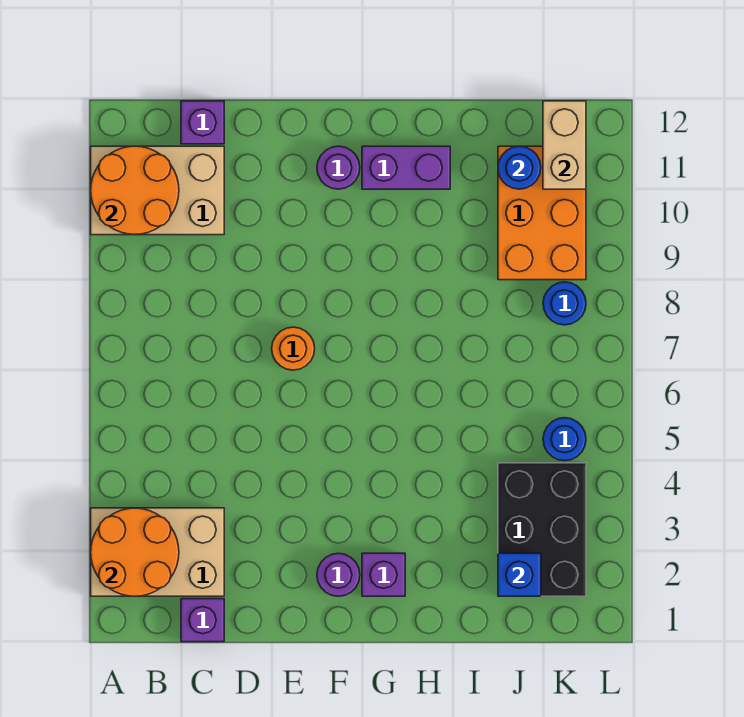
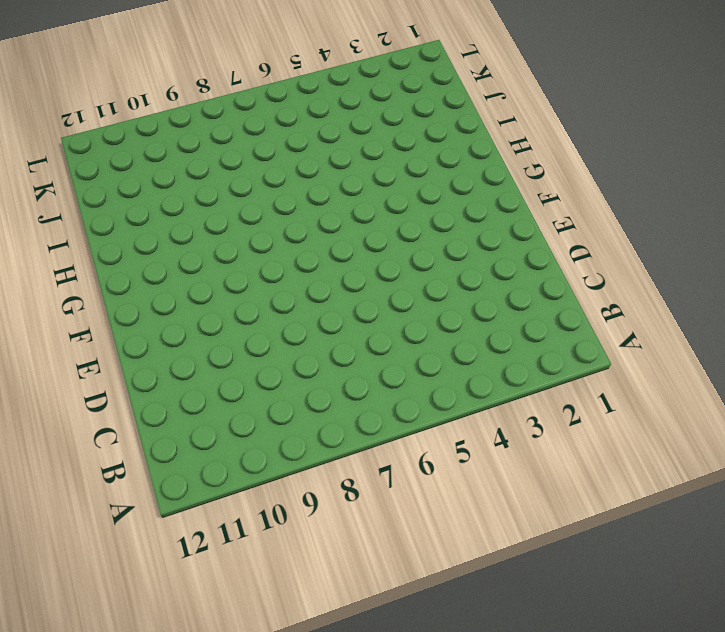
none -> tan brick A2:C3 level 1
none -> tan brick A10:C11 level 1
none -> purple brick C1 level 1

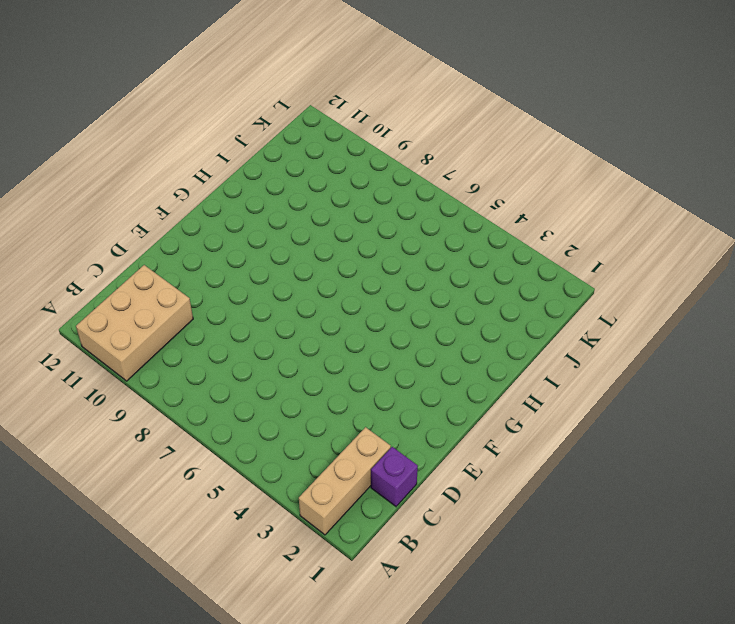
tan brick A2:C2 level 1 -> tan brick A2:C3 level 1
none -> purple brick C12 level 1
none -> orange round brick E7 level 1
none -> purple round brick F2 level 1

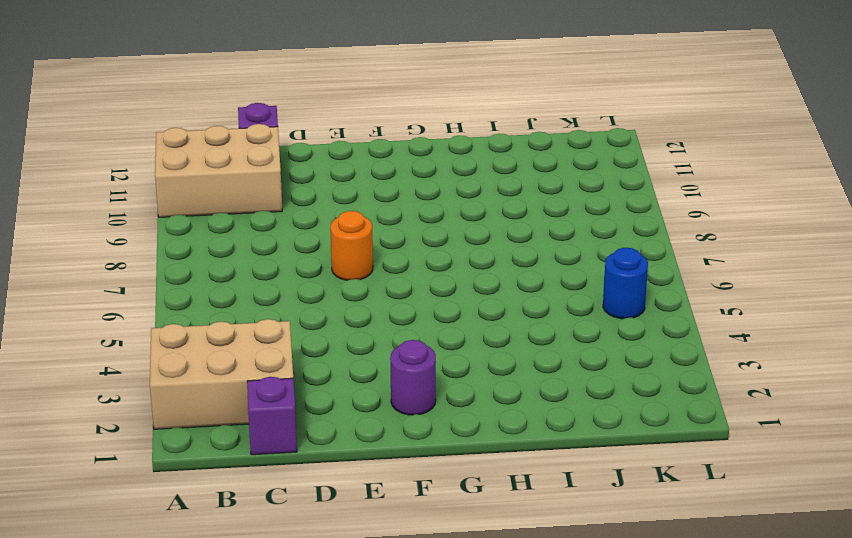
none -> purple round brick F11 level 1
none -> purple brick G2 level 1
none -> purple brick G11:H11 level 1

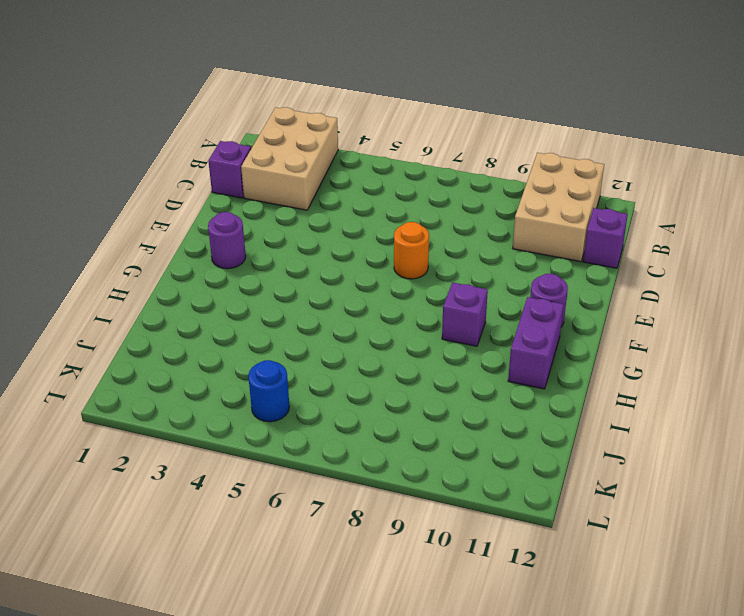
purple brick G9 level 1 -> purple brick G2 level 1
none -> black brick J2:K4 level 1
none -> orange brick J9:K11 level 1
none -> blue round brick K8 level 1

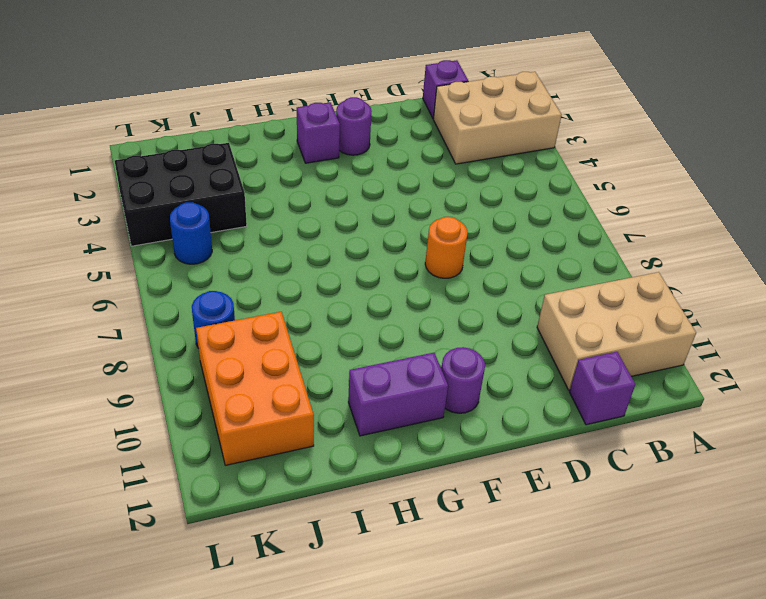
black brick J3:L4 level 1 -> black brick J2:K4 level 1
none -> orange round brick A2:B3 level 2
none -> orange round brick A10:B11 level 2
none -> blue brick J2 level 2

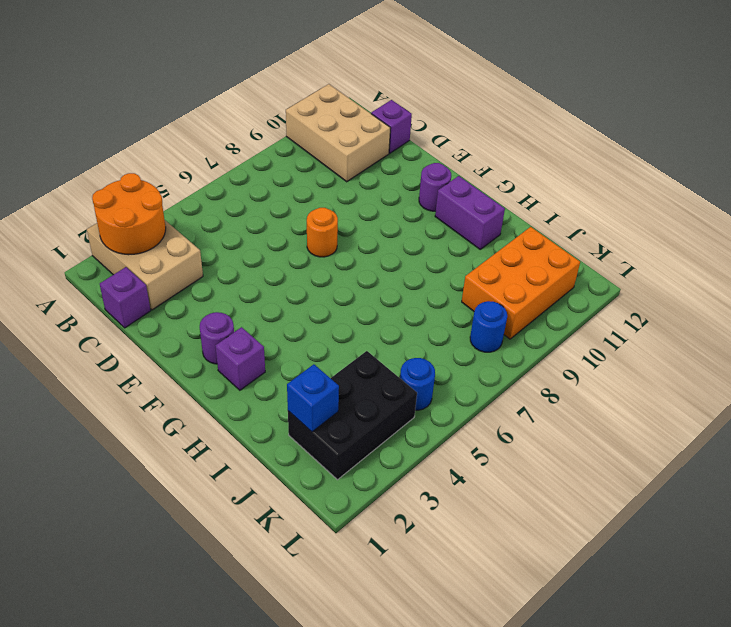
none -> orange round brick A10:B11 level 2
none -> blue round brick J11 level 2
none -> tan brick K11:K12 level 2

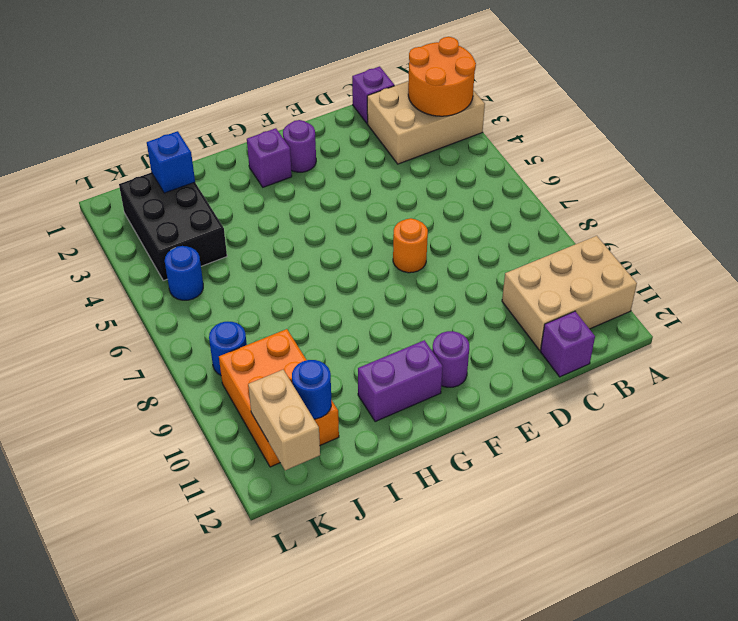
none -> orange round brick A10:B11 level 2

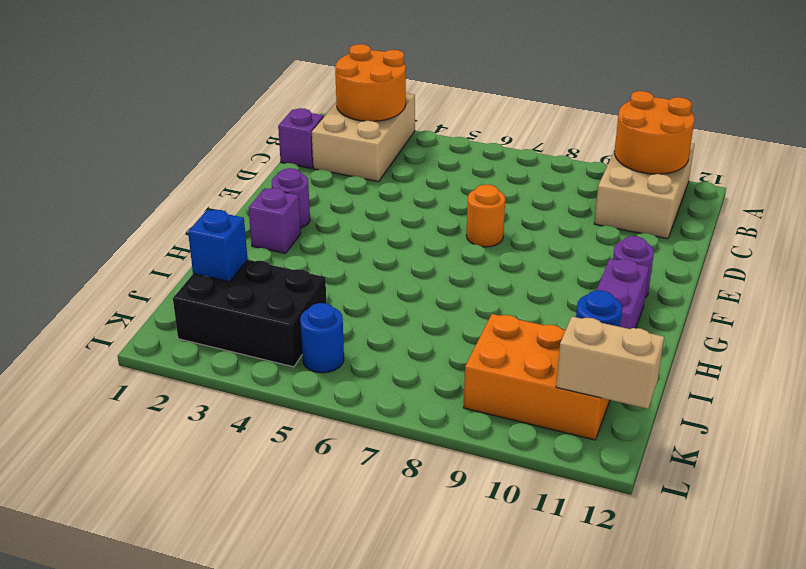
none -> purple brick C12 level 1
none -> blue round brick K8 level 1

